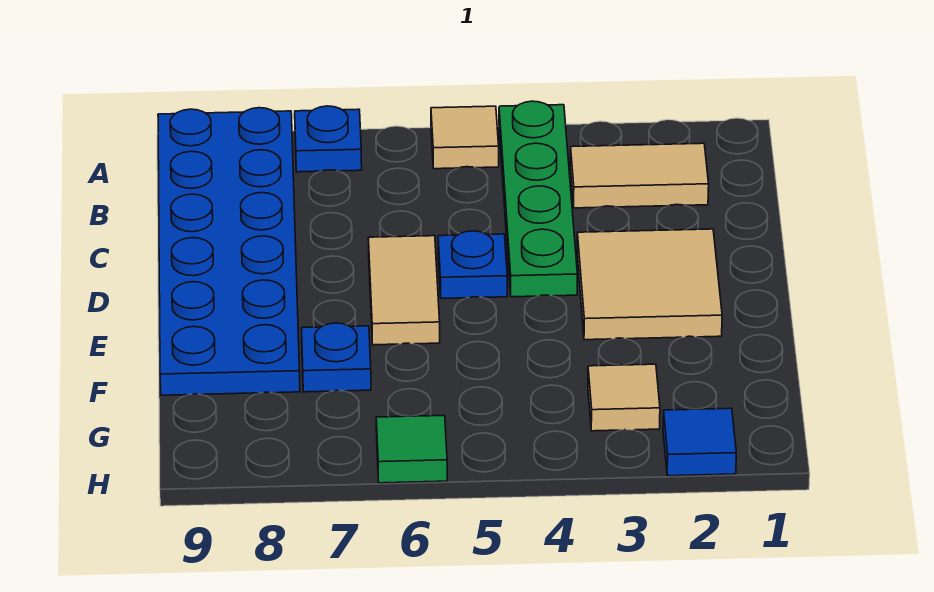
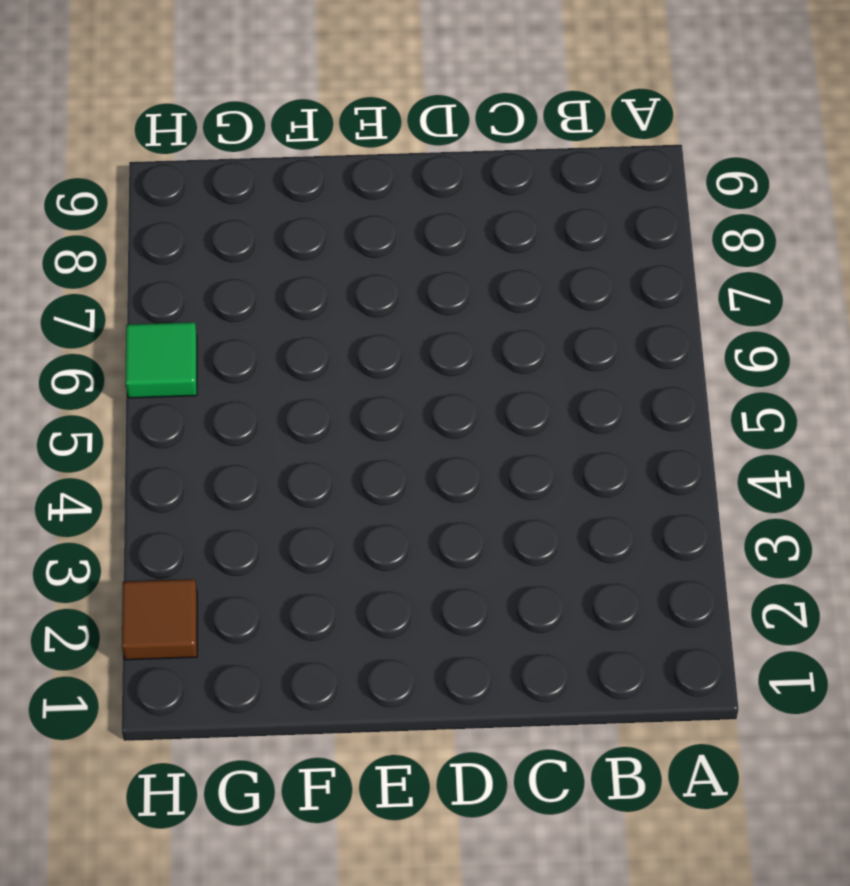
brown tile H2 level 1 -> blue tile H2 level 1
none -> green plate A4:D4 level 1
none -> tan tile A5 level 1
none -> blue plate A7 level 1

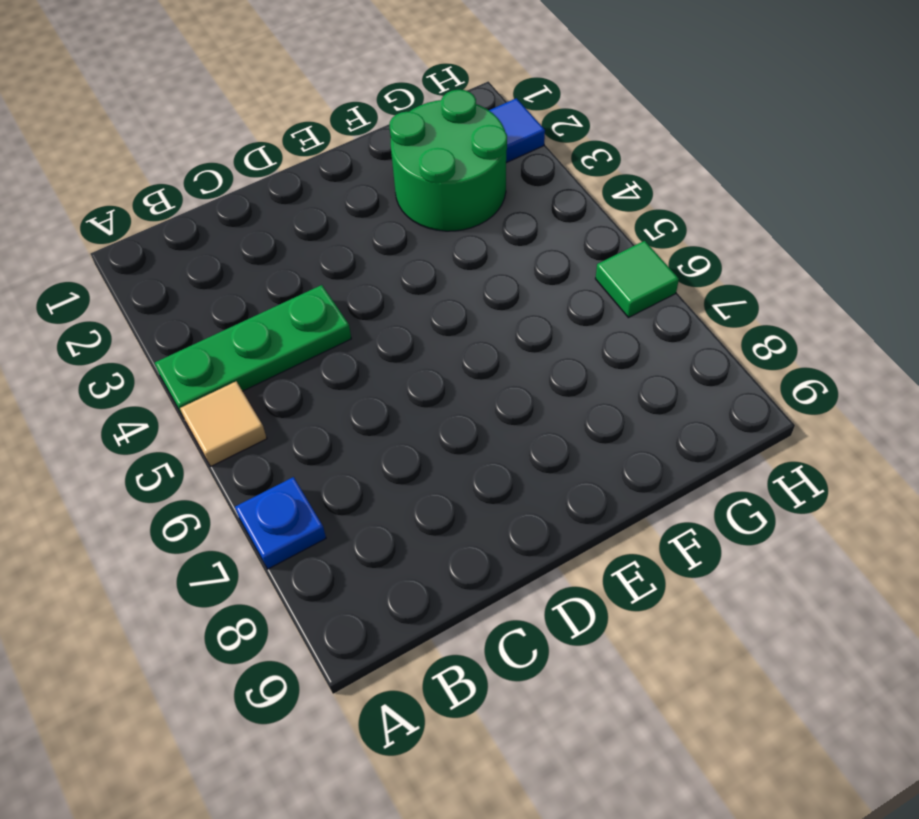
green plate A4:C4 level 1 -> green plate A4:D4 level 1
green round brick F2:G3 level 1 -> tan tile G3 level 1
none -> blue plate A8:F9 level 1
none -> tan tile B2:B3 level 1
none -> tan tile D2:E3 level 1

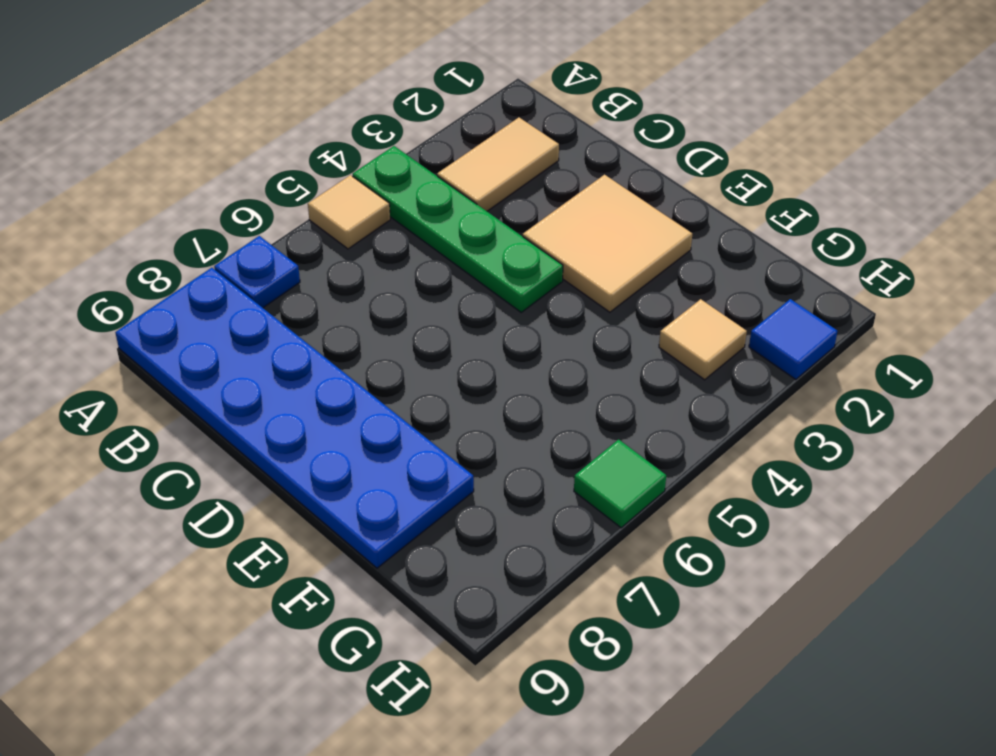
none -> blue plate D5 level 1
none -> tan tile D6:E6 level 1
none -> blue plate F7 level 1

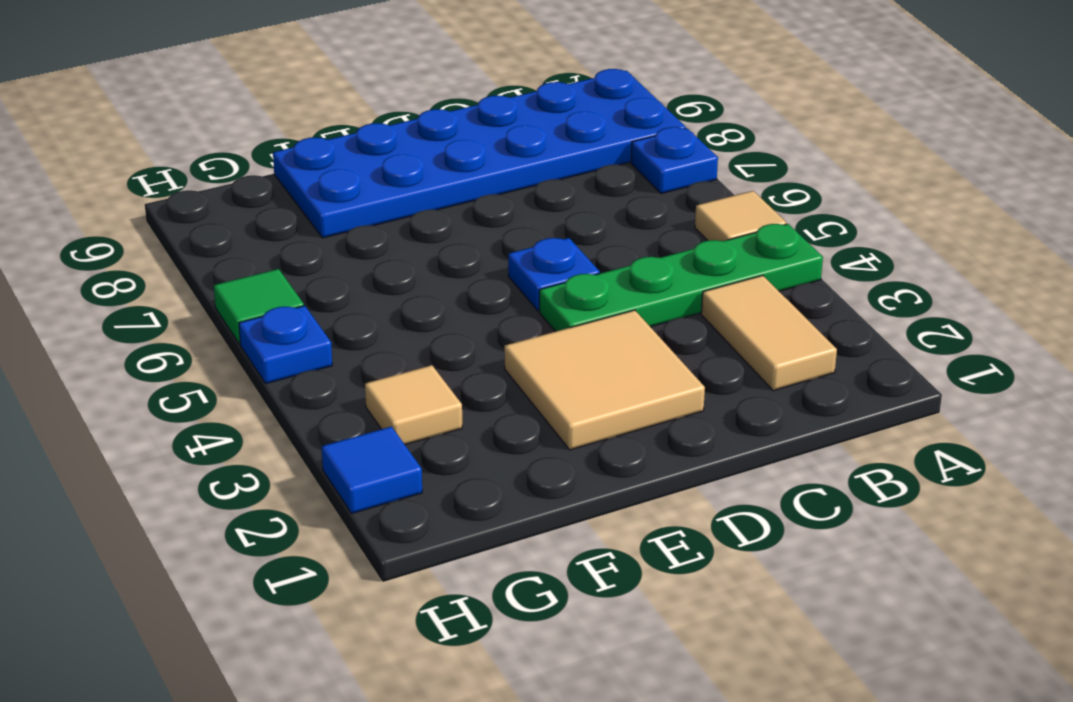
blue plate H5 level 1 -> blue plate F7 level 1
none -> tan tile D6:E6 level 1

